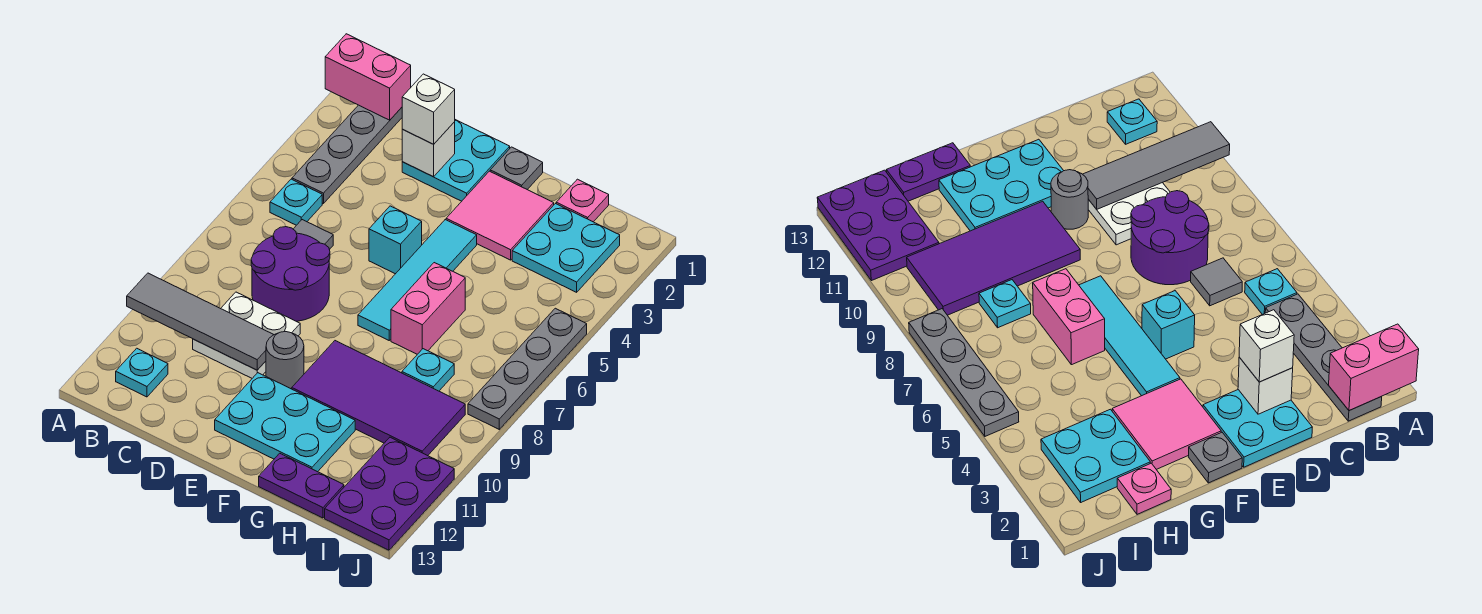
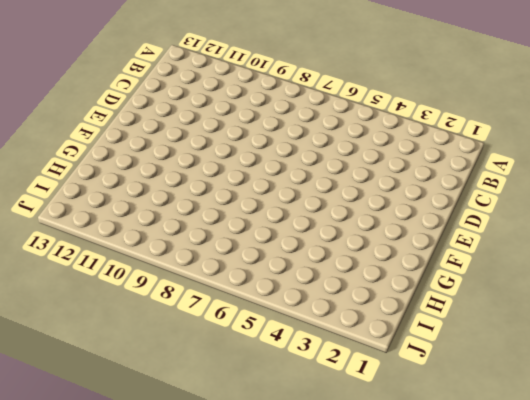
none -> grey plate B1:B4 level 1
none -> cyan plate B5 level 1
none -> cyan plate B12 level 1

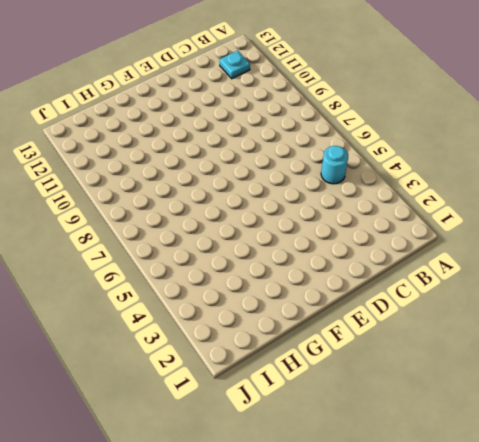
cyan round brick B5 level 1 -> cyan plate B5 level 1
none -> grey plate B1:B4 level 1
none -> grey tile C6 level 1
none -> purple round brick C7:D8 level 1

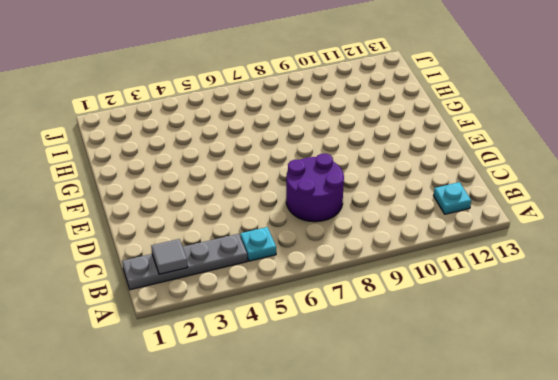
grey tile B2 level 2 -> grey tile C6 level 1
none -> white plate C9:D10 level 1
none -> cyan plate D1:E2 level 1
none -> cyan brick E5 level 1

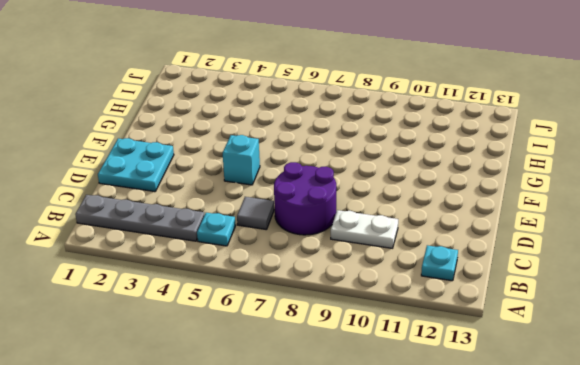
white plate C9:C10 level 1 -> white plate C9:D10 level 1
none -> grey round brick E10 level 1
none -> cyan plate E11:G12 level 1
none -> grey plate F1 level 1

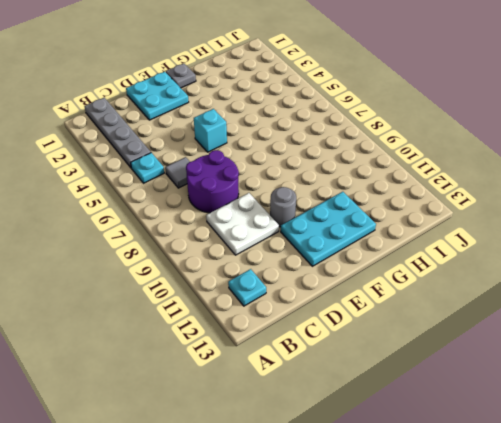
none -> pink tile F2:G3 level 1
none -> cyan tile F4:F7 level 1
none -> purple tile F9:I10 level 1

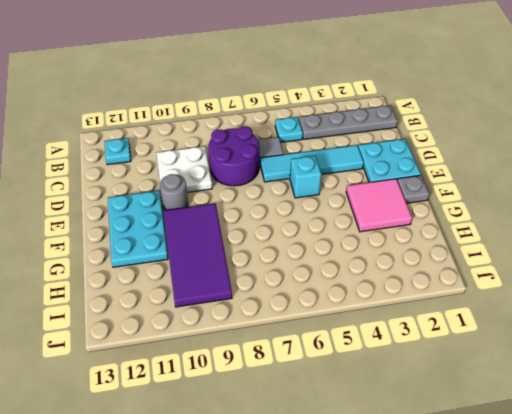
cyan tile D3:D6 level 1 -> cyan tile F4:F7 level 1
none -> pink brick G6:G7 level 1
none -> purple plate G13:H13 level 1
none -> pink plate H1 level 1

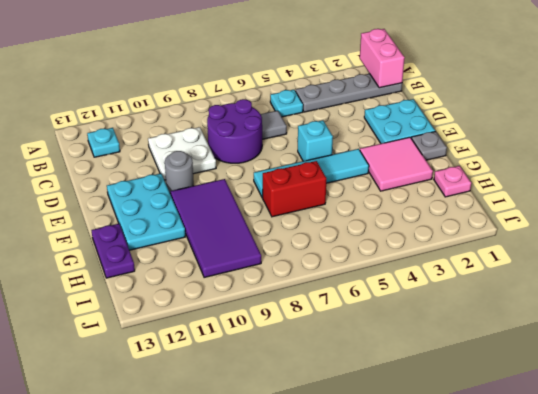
red brick G6:G7 level 1 -> pink brick G6:G7 level 1
none -> cyan plate H2:I3 level 1
none -> cyan plate H8 level 1
none -> purple plate I11:J13 level 1

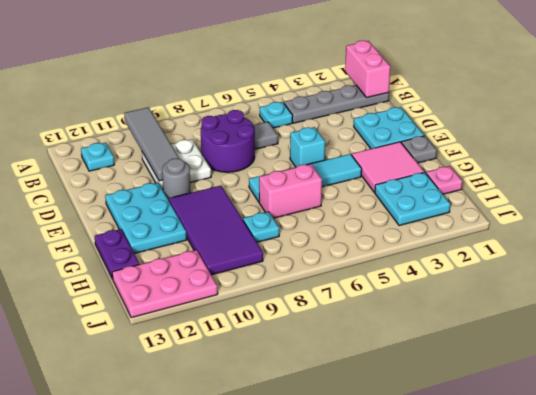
pink plate I11:J13 level 1 -> purple plate I11:J13 level 1
none -> grey plate J5:J8 level 1
none -> white brick D2 level 2
none -> white brick D2 level 3

